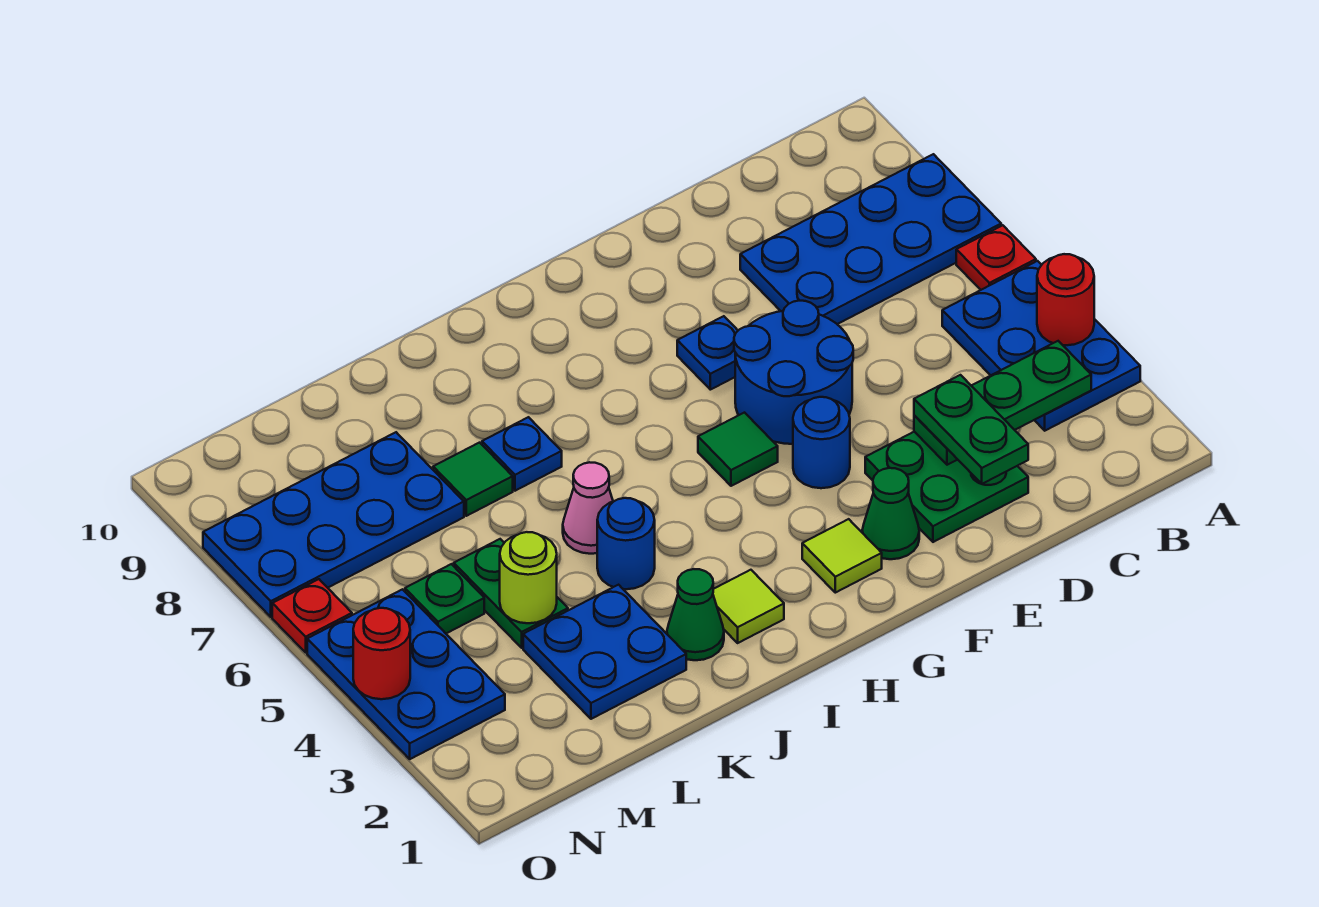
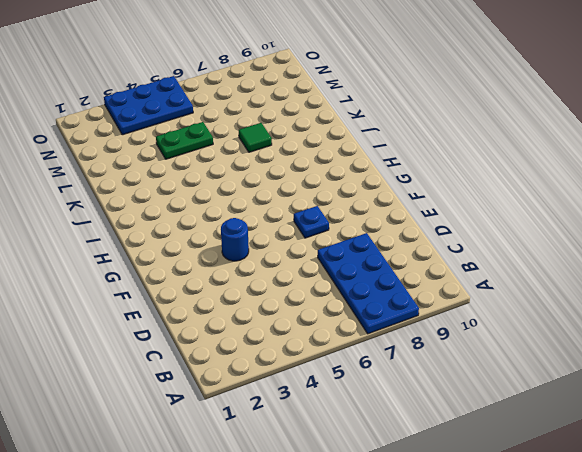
none -> blue plate A3:B5 level 1
none -> red plate A6 level 1
none -> green plate D2:E3 level 1

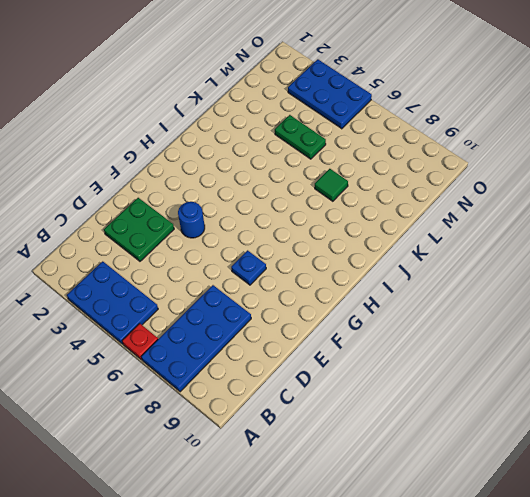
none -> blue round brick E5:F6 level 1
none -> green cone F2 level 1
none -> lime tile G2 level 1

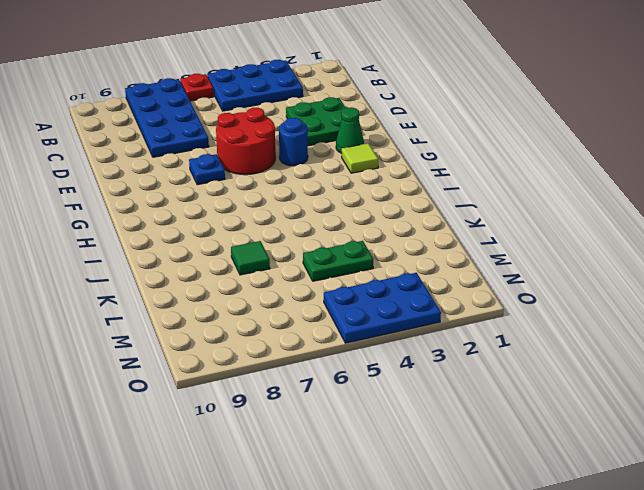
red round brick E5:F6 level 1 -> blue round brick E5:F6 level 1
none -> green tile G5 level 1
none -> lime tile I2 level 1
none -> green cone J2 level 1

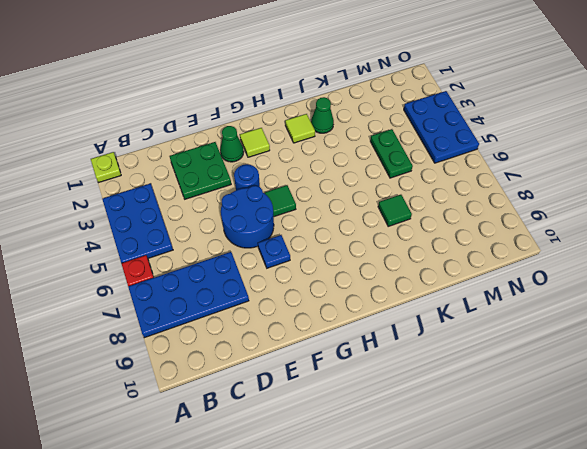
lime plate A1 level 1 -> none
none -> blue round brick J4 level 1
none -> pink cone J5 level 1
none -> blue plate J7 level 1

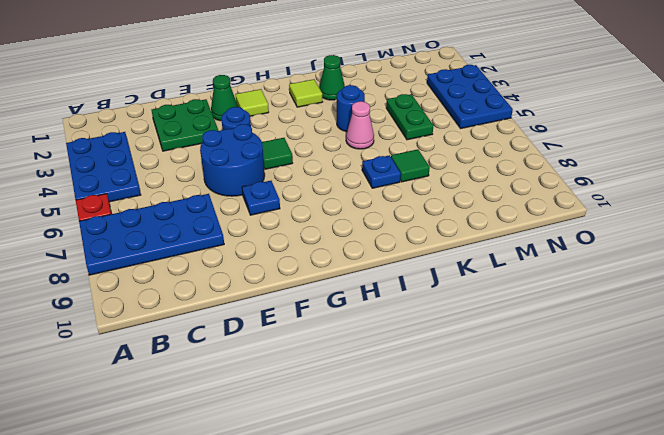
none -> blue plate K2:L3 level 1
none -> blue plate L7:O8 level 1
none -> green plate M5 level 1

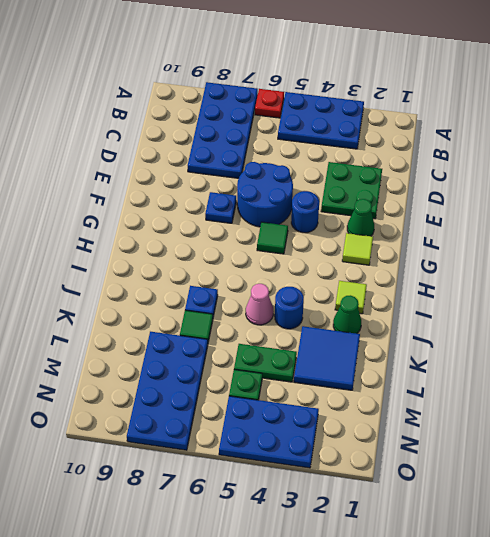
blue tile K2:L3 level 1 -> blue plate K2:L3 level 1
none -> red plate O6 level 1
none -> red round brick A4 level 2
none -> green plate B3:D3 level 2

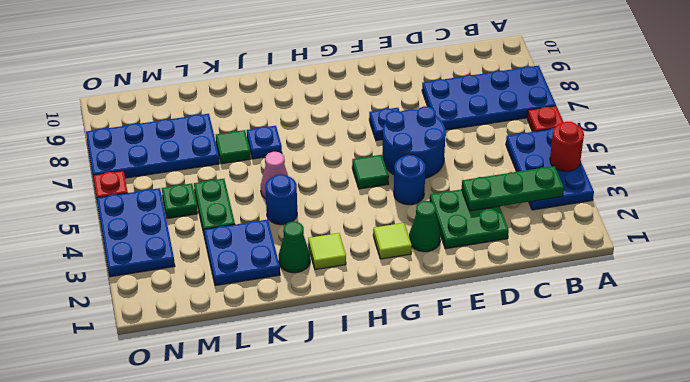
none -> lime round brick L4 level 2
none -> red round brick O4 level 2
none -> green plate D2:D3 level 3

